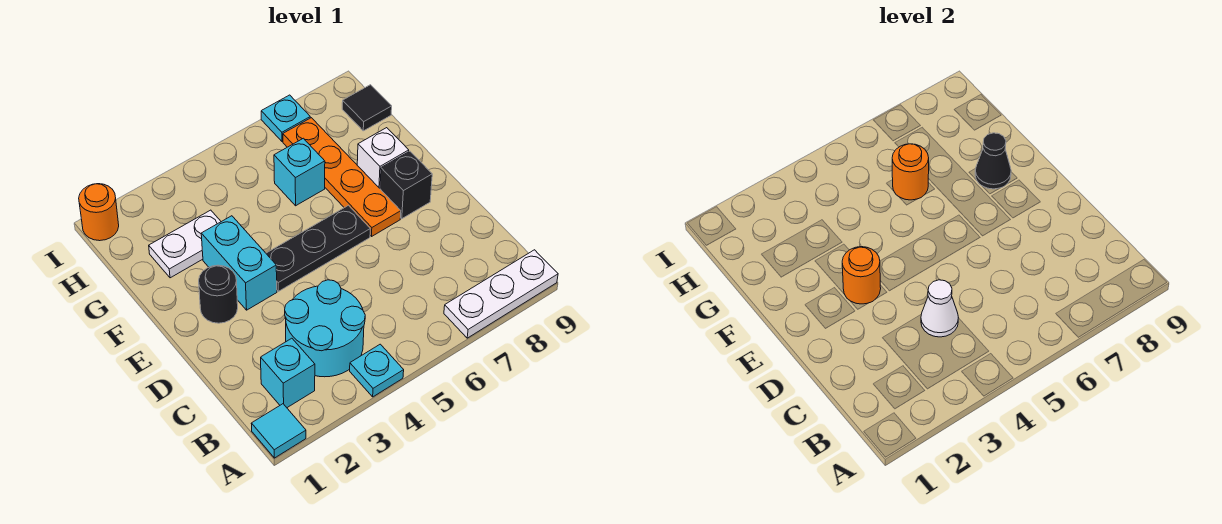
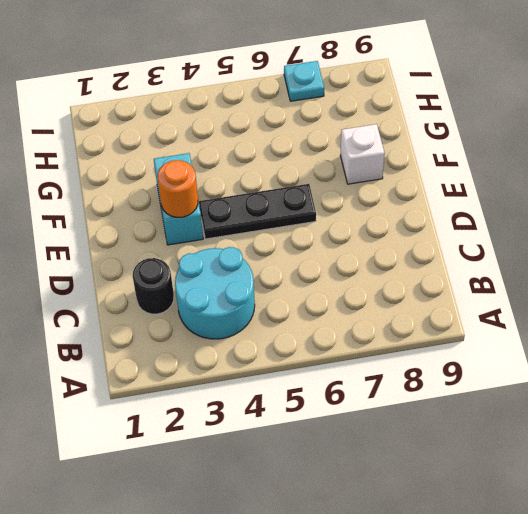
black round brick C2 level 1 -> black round brick E2 level 1
none -> cyan tile A1 level 1
none -> cyan plate A4 level 1
none -> white plate A7:A9 level 1

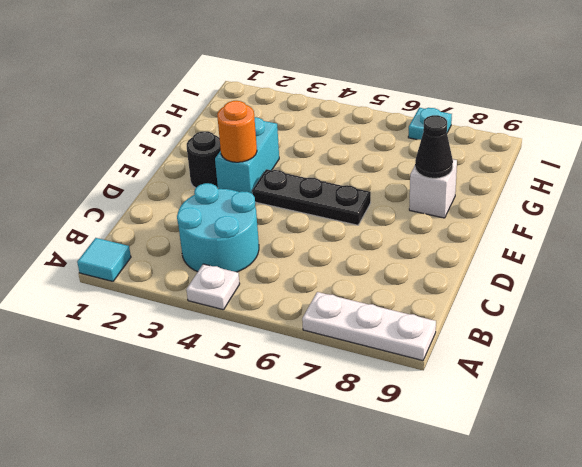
white plate A4 level 1 -> cyan plate A4 level 1
none -> cyan brick B2 level 1
none -> orange plate E7:H7 level 1
none -> black brick E8 level 1

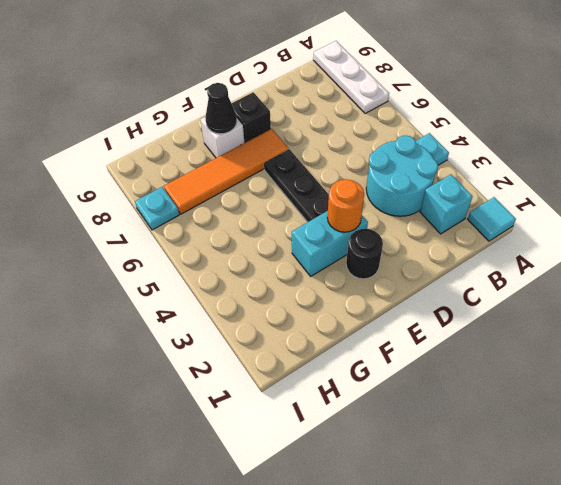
orange tile E7:H7 level 1 -> orange plate E7:H7 level 1
none -> white plate G2:G3 level 1
none -> cyan brick G6 level 1
none -> black tile H9 level 1

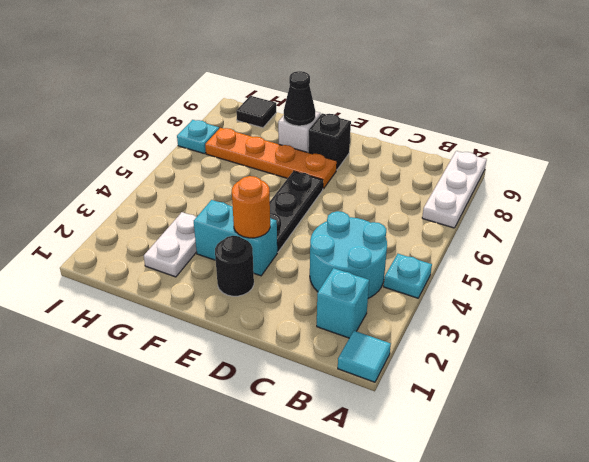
none -> cyan brick G6 level 1
none -> orange round brick I1 level 1
none -> white cone C4 level 2

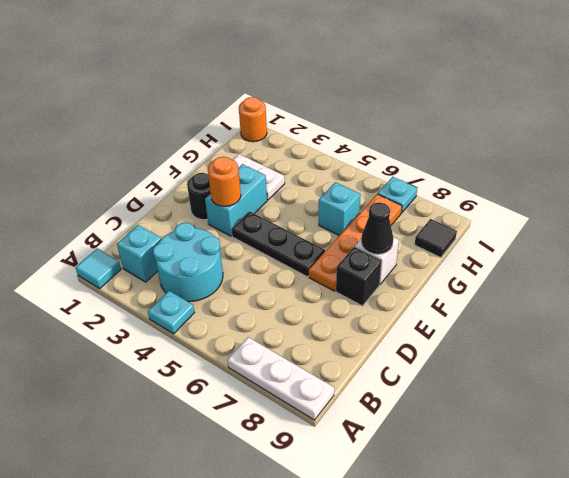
none -> white cone C4 level 2
none -> orange round brick G6 level 2

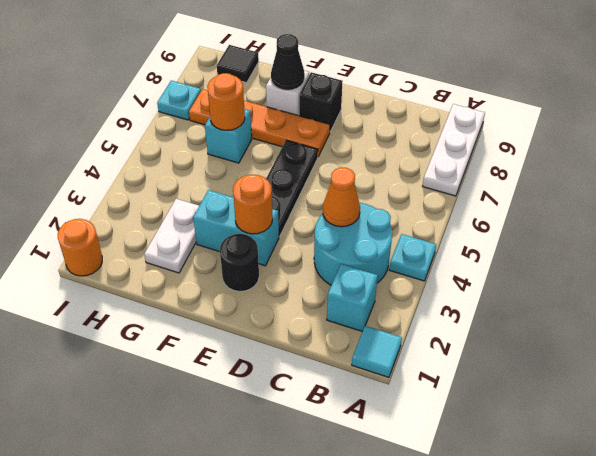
orange cone C4 level 2 -> white cone C4 level 2

